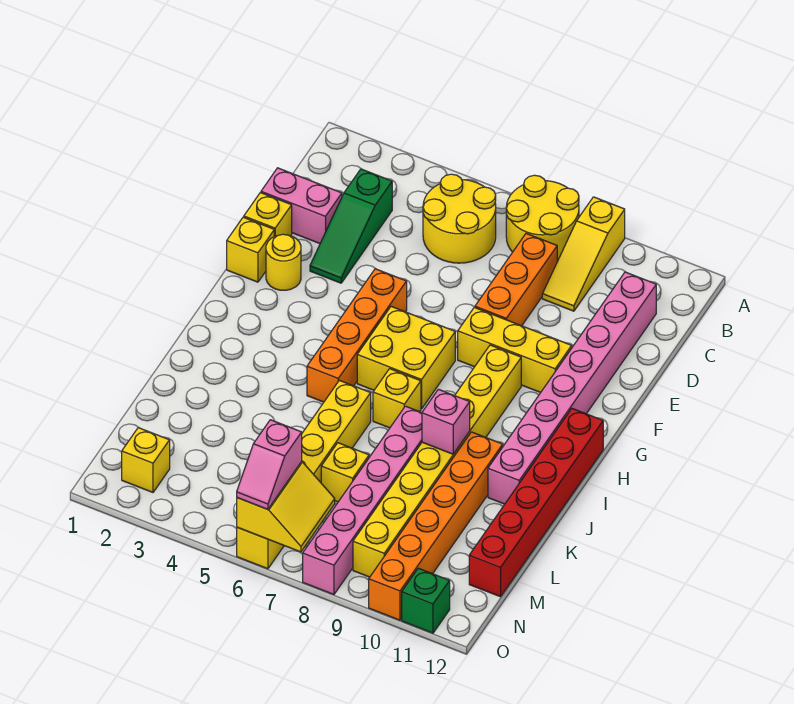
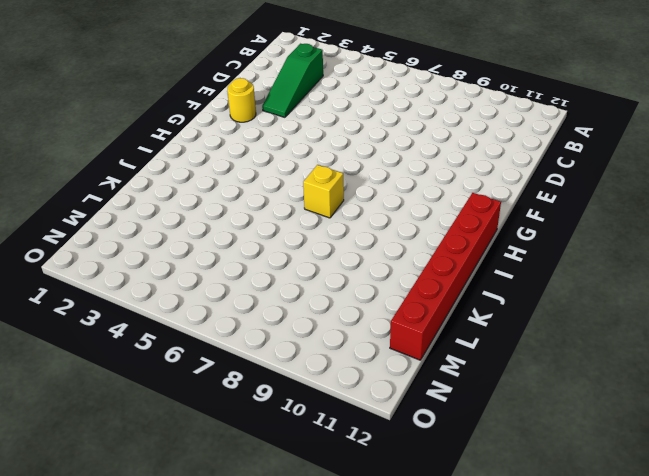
none -> yellow round brick A7:B8 level 1
none -> yellow slope A9:C9 level 1 top A
none -> yellow round brick B5:C6 level 1

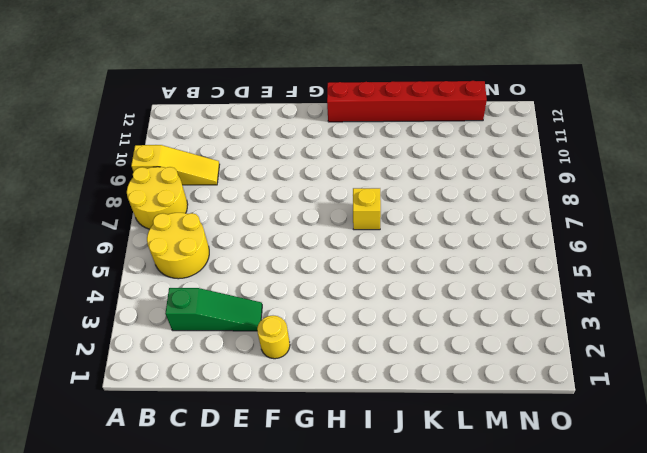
none -> orange brick C8:E8 level 1
none -> pink brick C11:J11 level 1
none -> pink brick D1:D2 level 1

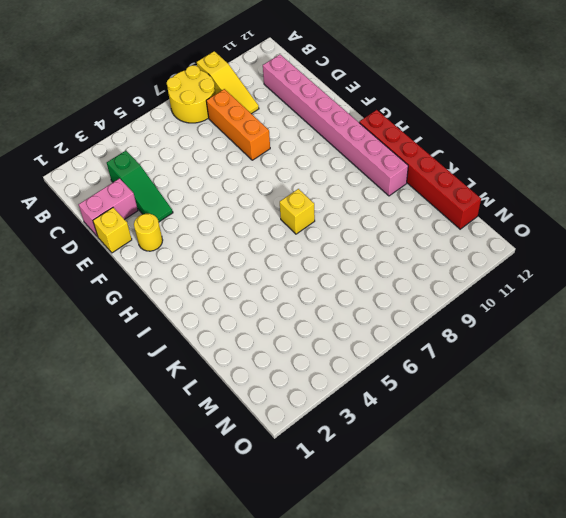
none -> yellow round brick B5:C6 level 1
none -> yellow brick F1 level 1
none -> orange brick F5:I5 level 1

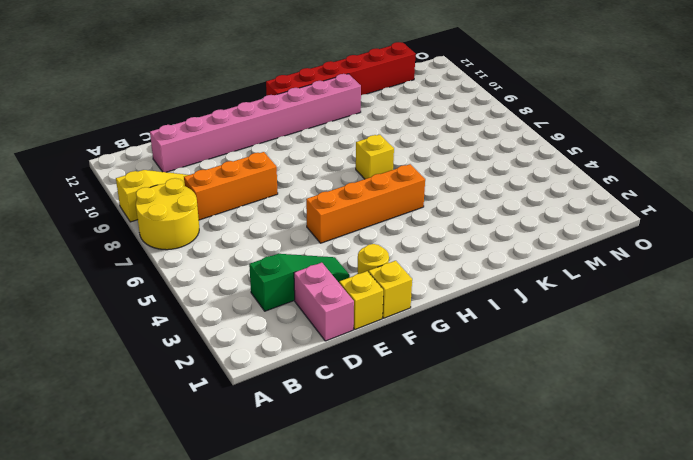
none -> yellow round brick B5:C6 level 1
none -> yellow brick F8:F10 level 1
none -> yellow brick G6:H7 level 1

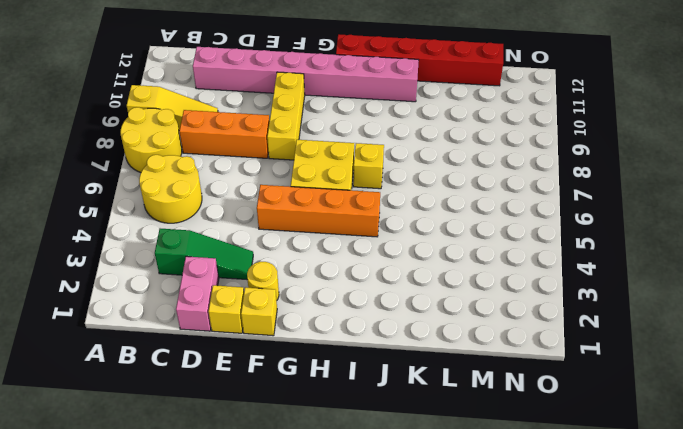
none -> yellow brick G9:N9 level 1
none -> yellow brick J6:O6 level 1
none -> pink brick J8:O8 level 1

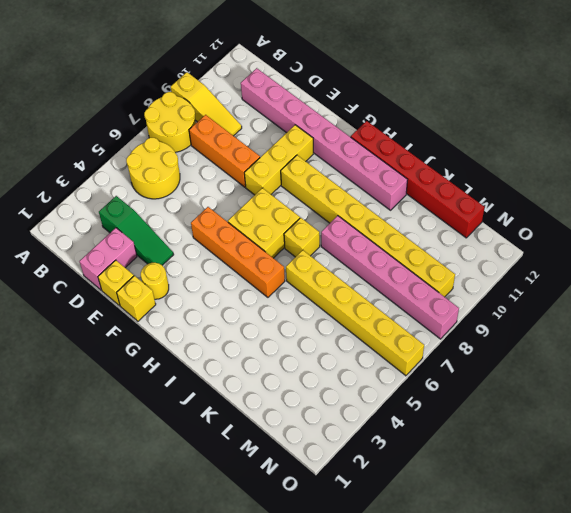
none -> orange brick J10:O10 level 1
none -> yellow brick L7 level 1
none -> yellow brick N2 level 1

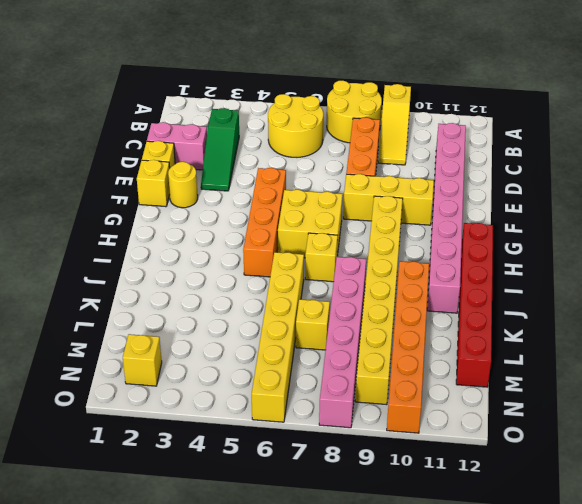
none -> green brick O11 level 1
none -> pink brick J9 level 2
none -> yellow slope N6:O7 level 2 top 6

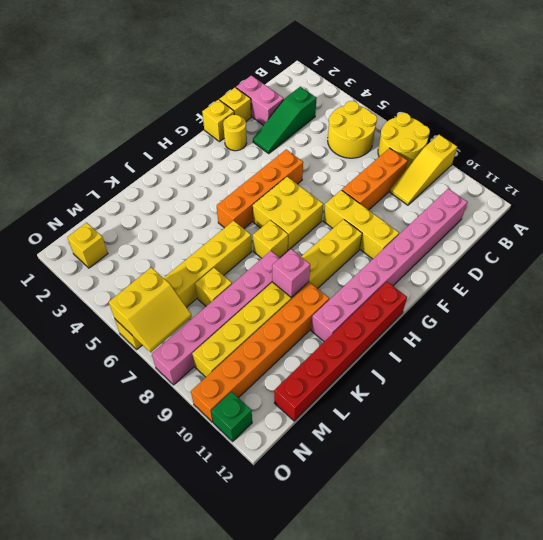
none -> pink slope N6:O6 level 3 top N

